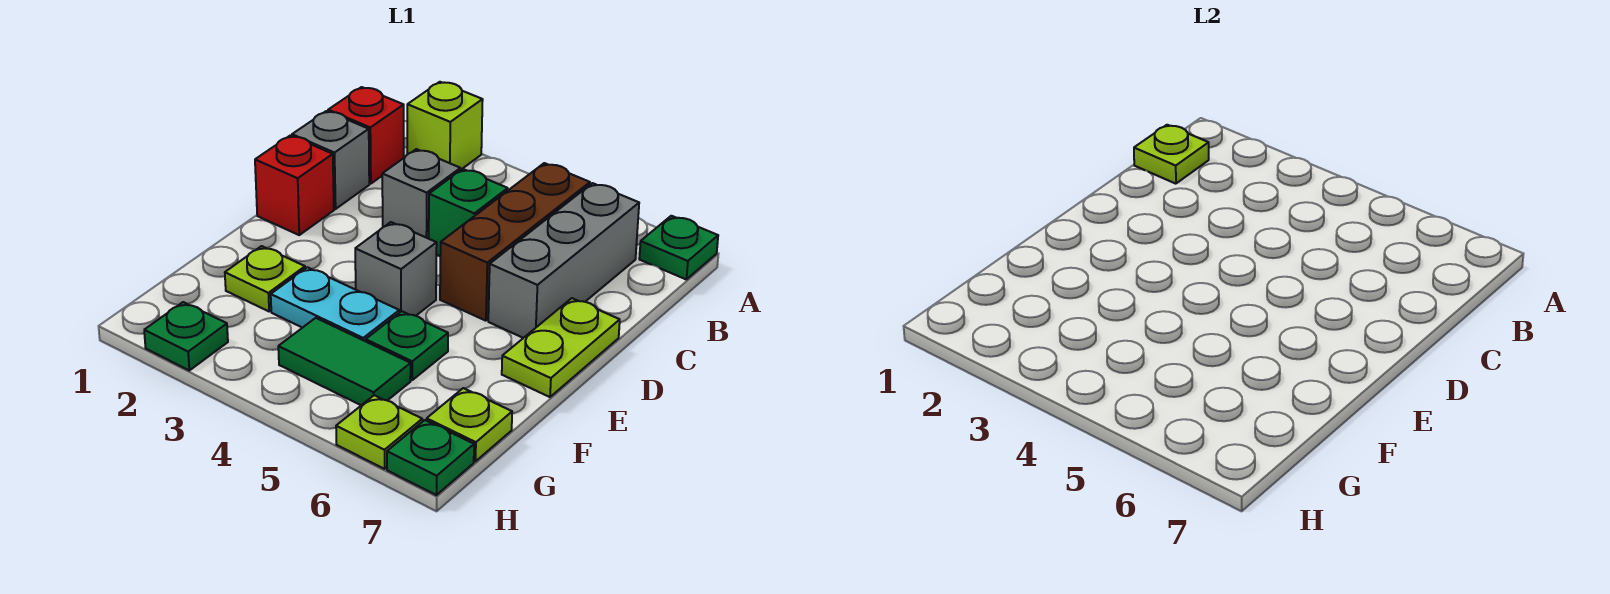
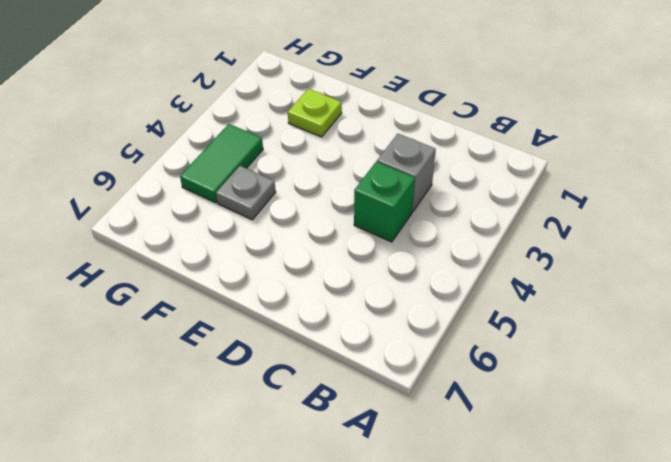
grey plate F5 level 1 -> green plate F5 level 1
none -> lime brick A2 level 1
none -> green plate A7 level 1
none -> red brick B1 level 1

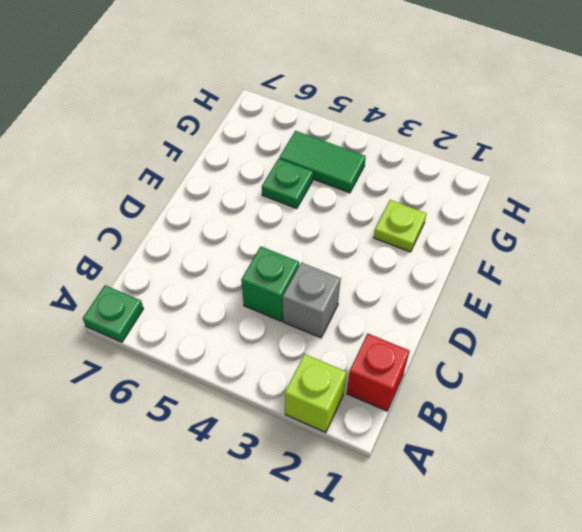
none -> brown brick B5:D5 level 1
none -> grey brick B6:D6 level 1
none -> grey brick C1 level 1

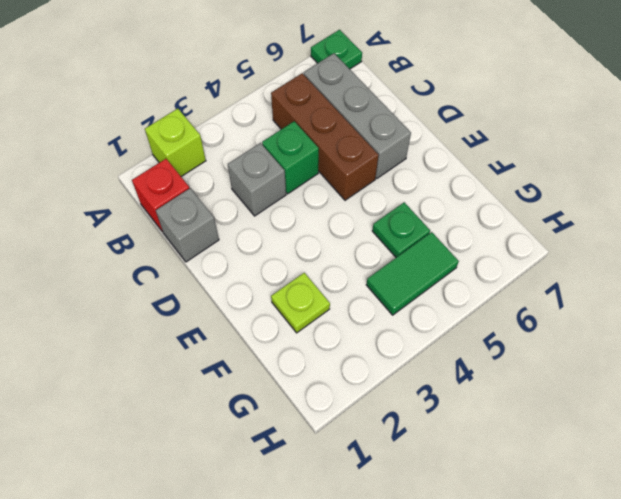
none -> red brick D1 level 1
none -> lime plate D7:E7 level 1
none -> grey brick E4 level 1

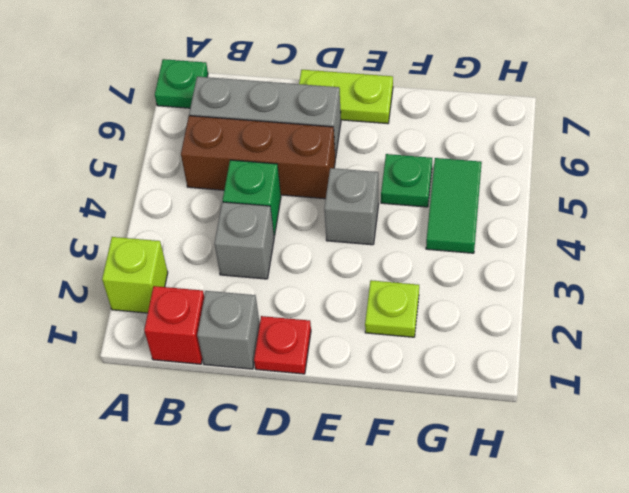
red plate D1 level 1 -> red brick D1 level 1
none -> cyan plate F3:F4 level 1
none -> lime plate G7 level 1
none -> green plate H2 level 1

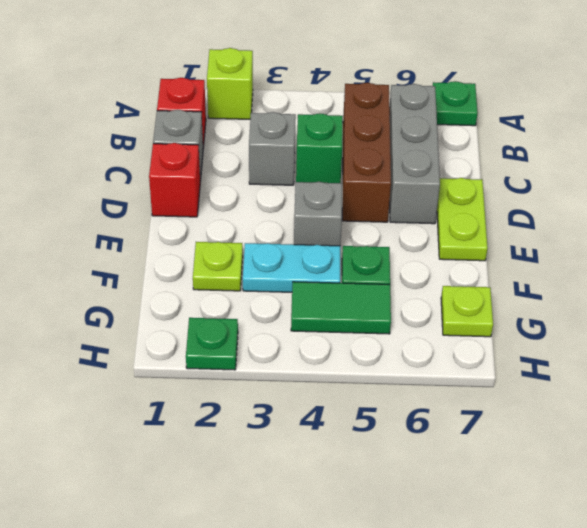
none -> lime plate H6 level 1
none -> green plate H7 level 1
none -> lime plate B1 level 2

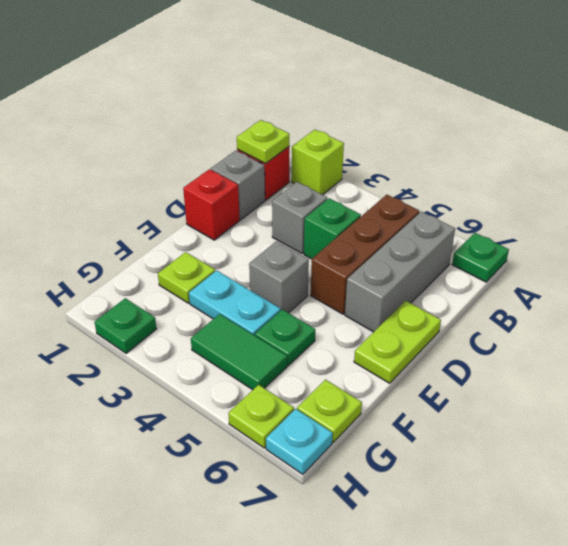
cyan plate H7 level 1 -> green plate H7 level 1

